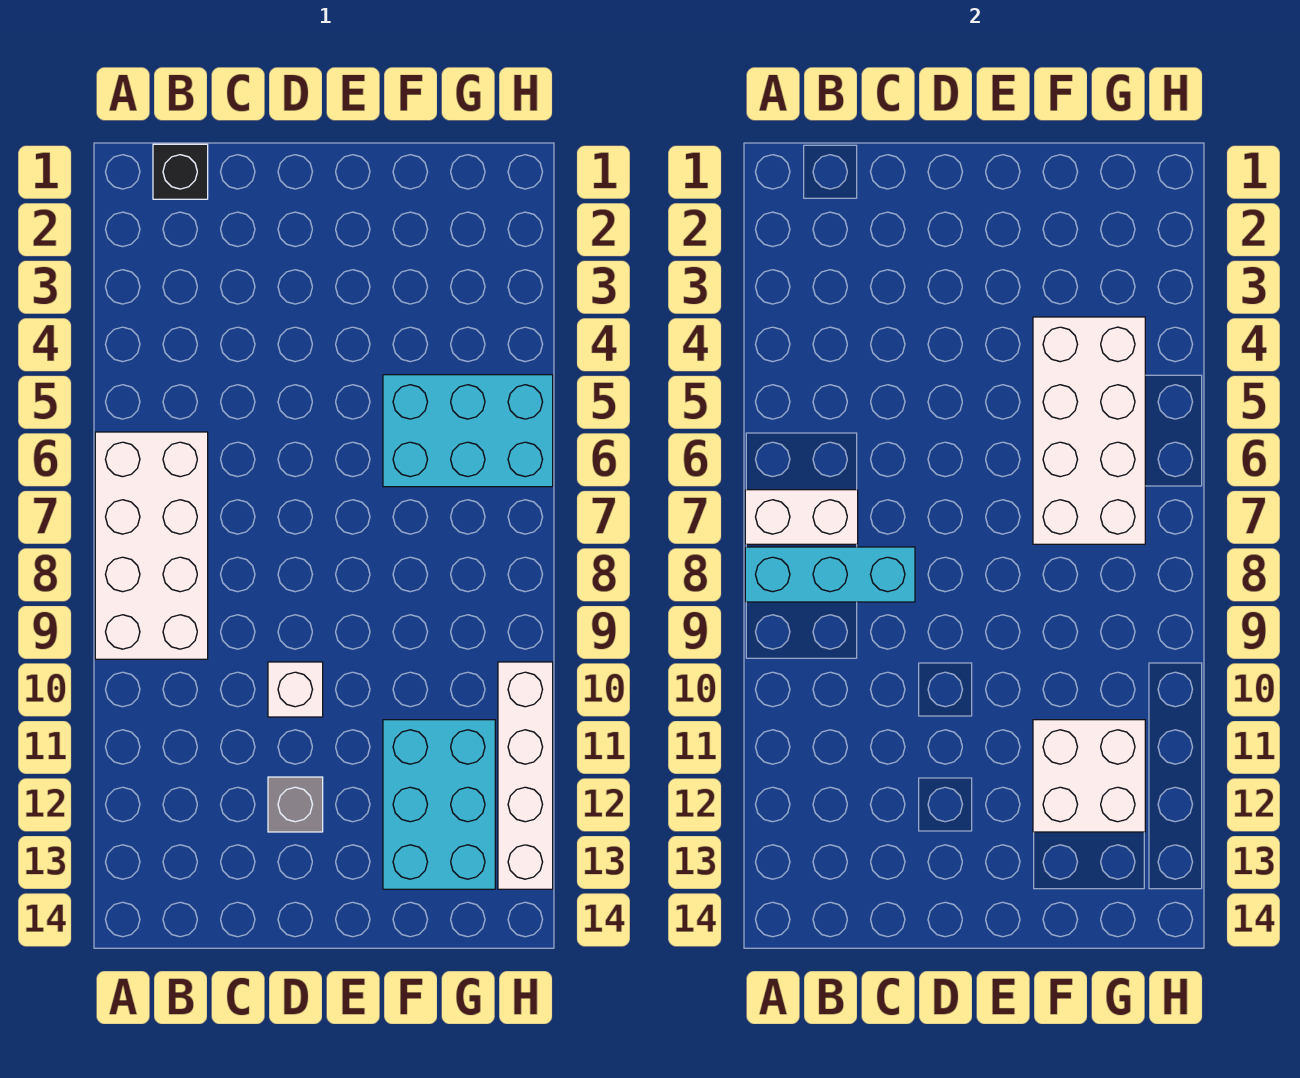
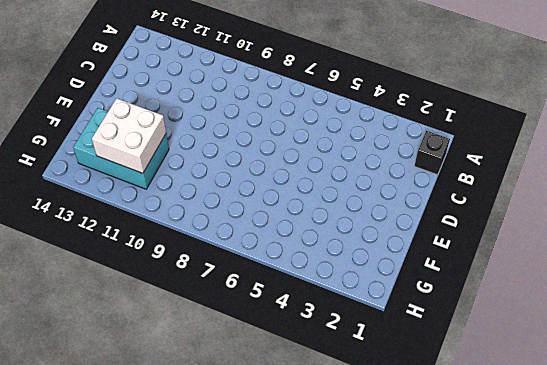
none -> white brick A6:B9 level 1
none -> white brick D10 level 1

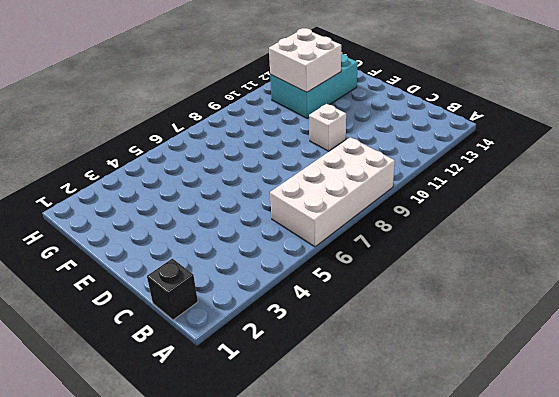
none -> grey brick D12 level 1
none -> cyan brick F5:H6 level 1

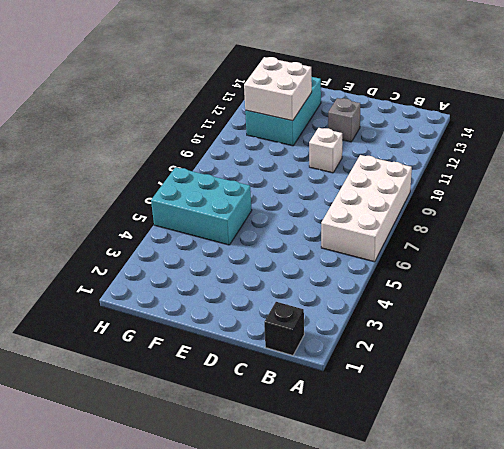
none -> white brick H10:H13 level 1
none -> white brick A7:B7 level 2

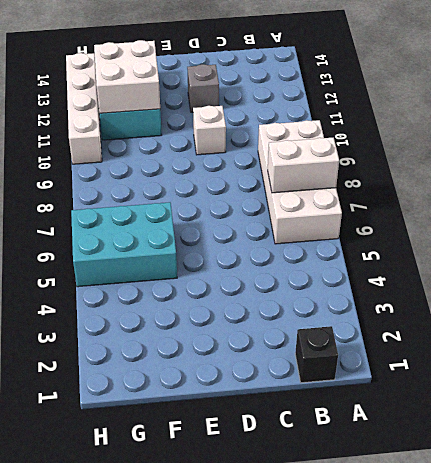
none -> cyan brick A8:C8 level 2
none -> white brick F4:G7 level 2

